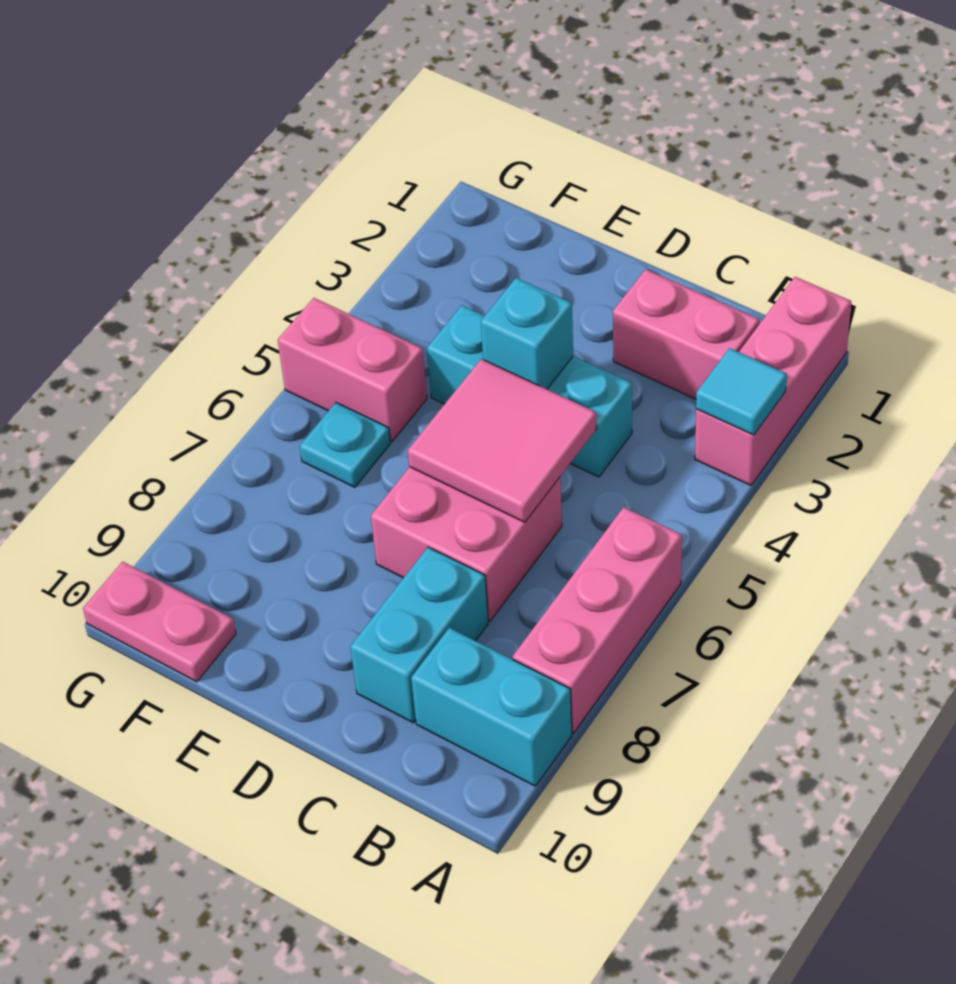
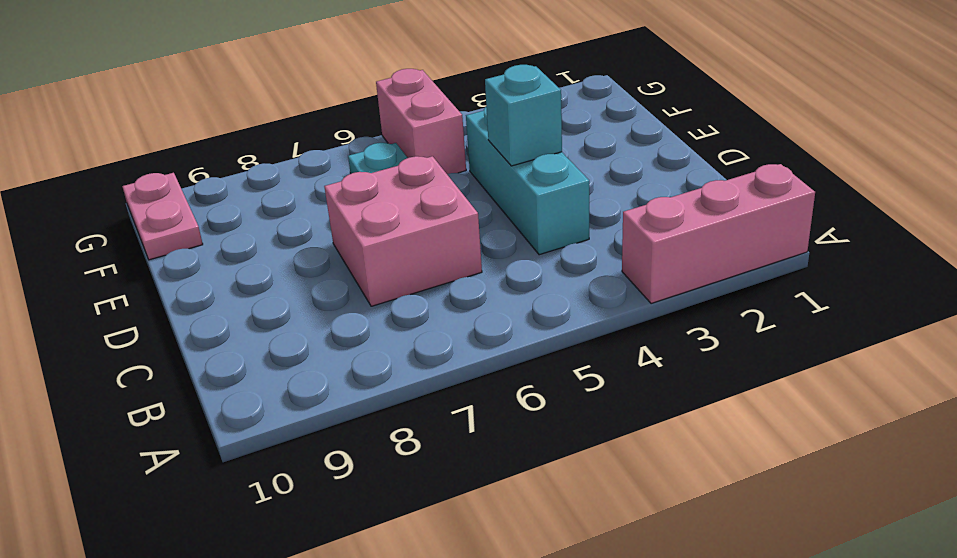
none -> pink brick A6:A8 level 1
none -> cyan brick A9:B9 level 1
none -> pink brick B2:C2 level 1

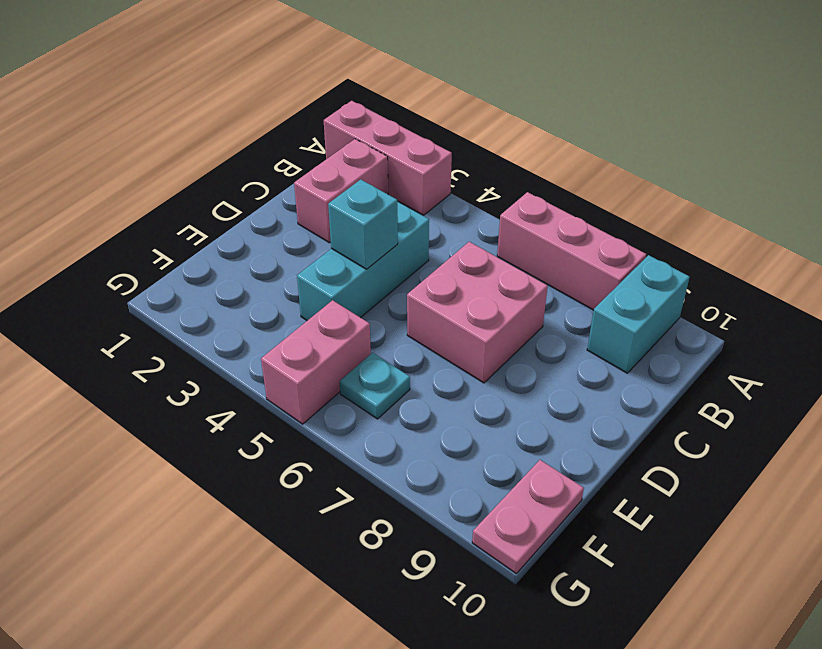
none -> cyan brick C8:C9 level 1
none -> cyan tile A3 level 2
none -> pink tile C5:D6 level 2

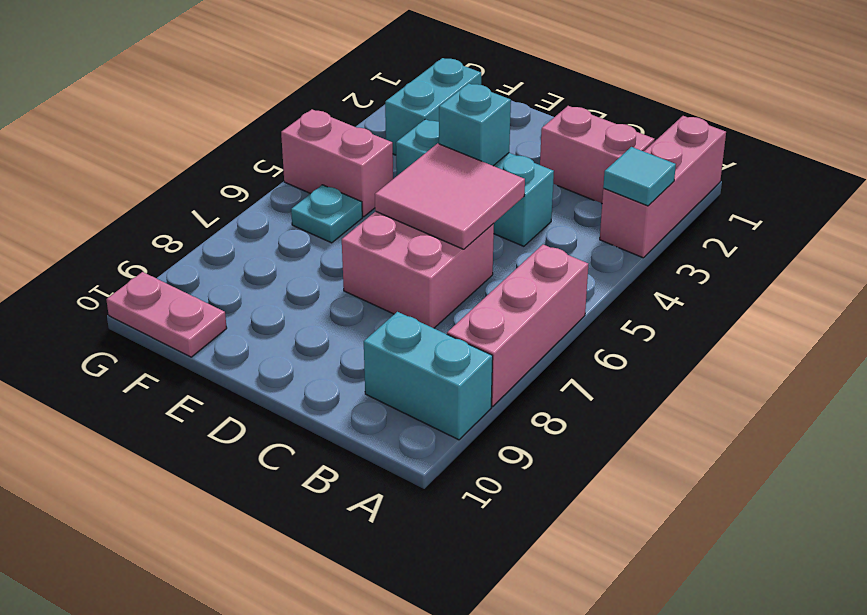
cyan brick F2:F3 level 1 -> cyan brick C8:C9 level 1

